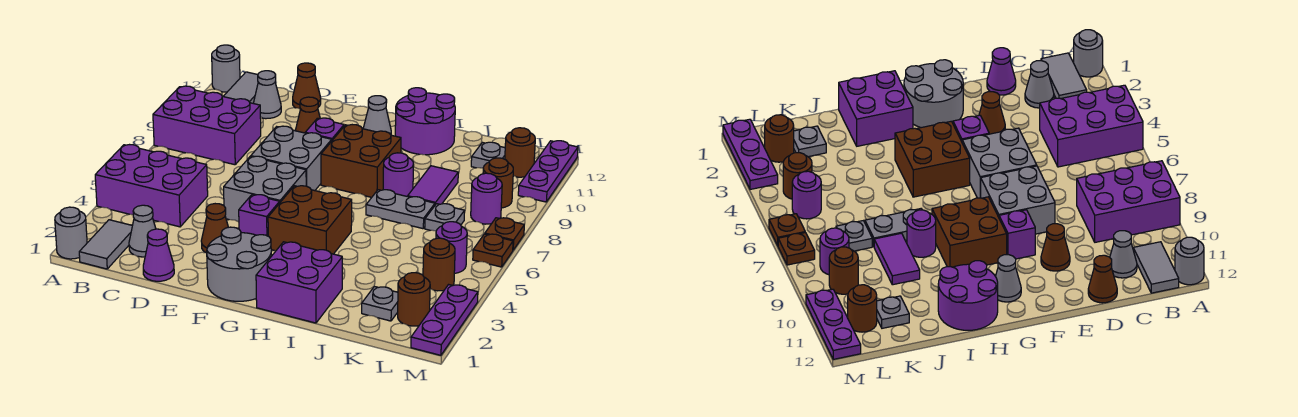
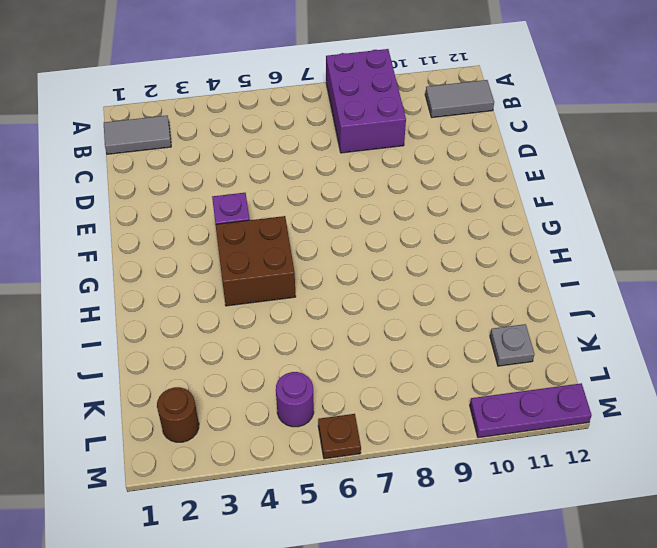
none -> grey round brick A1 level 1
none -> purple brick A4:C5 level 1
none -> grey round brick A12 level 1
none -> grey cone C2 level 1

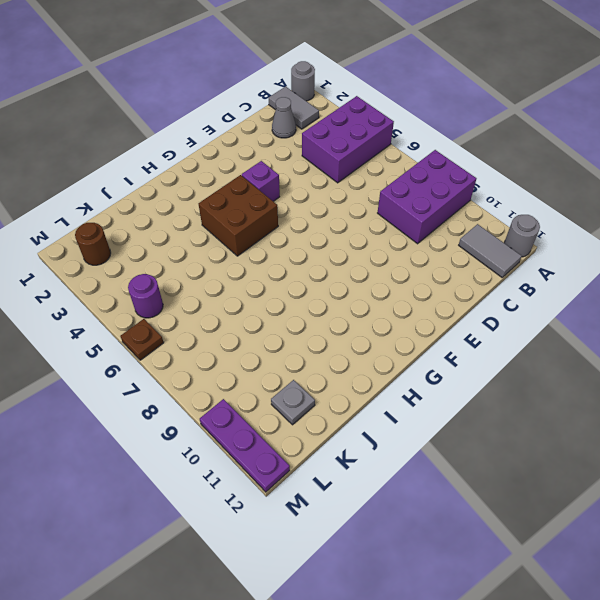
none -> grey cone C11 level 1
none -> purple cone D1 level 1
none -> brown cone D12 level 1
none -> brown cone E3 level 1

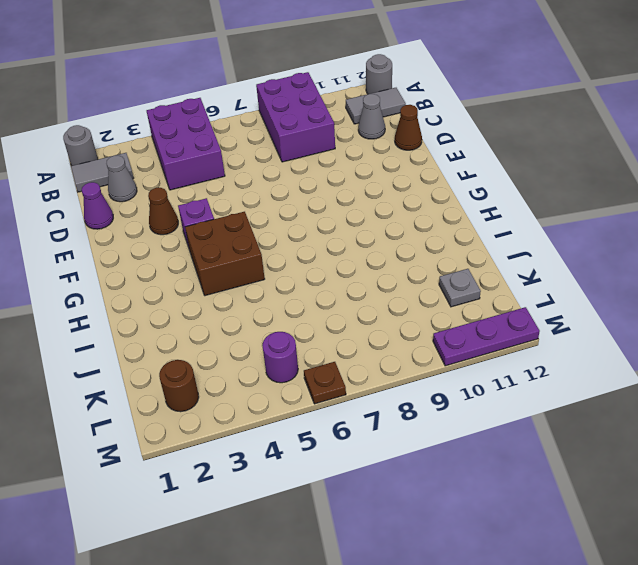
none -> grey brick E5:F6 level 1
none -> grey brick E7:F8 level 1
none -> brown cone E10 level 1
none -> grey round brick F1:G2 level 1

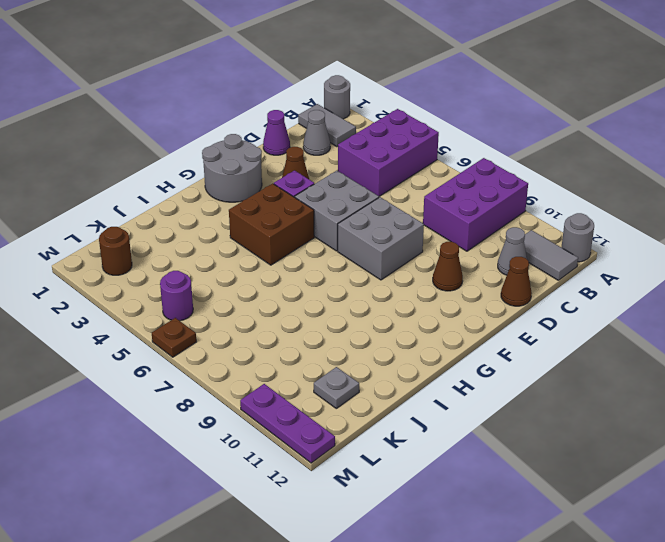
none -> purple brick F9 level 1
none -> brown brick G8:H9 level 1
none -> grey cone G11 level 1
none -> purple brick H1:I2 level 1

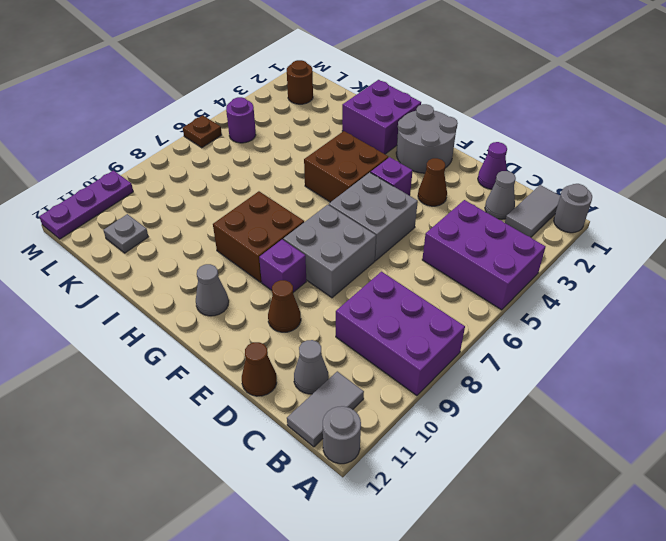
none -> purple round brick H11:I12 level 1
none -> grey plate I7:J7 level 1
none -> purple round brick I8 level 1
none -> purple tile J8:J9 level 1

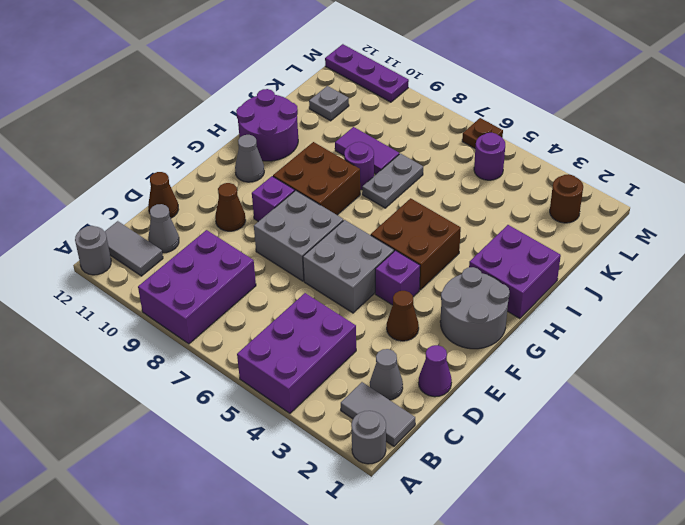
none -> grey plate K2 level 1
none -> grey plate K7 level 1
none -> brown round brick L4 level 1
none -> purple round brick L8 level 1

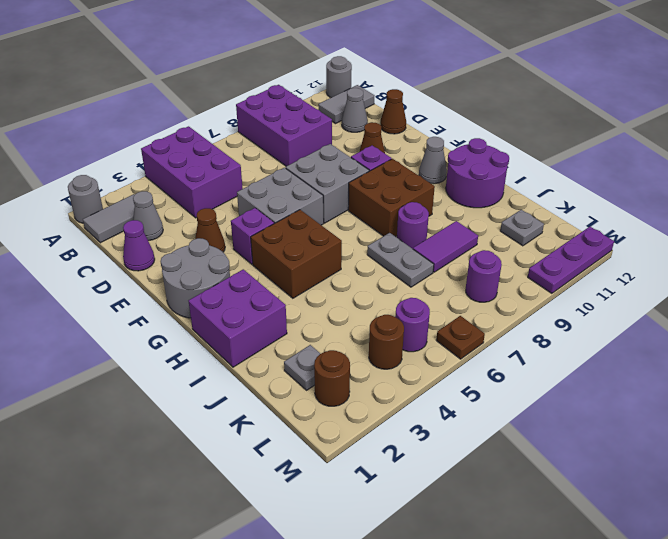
none -> grey plate K7 level 1
none -> brown round brick L9 level 1
none -> brown round brick L11 level 1
none -> purple plate M1:M3 level 1

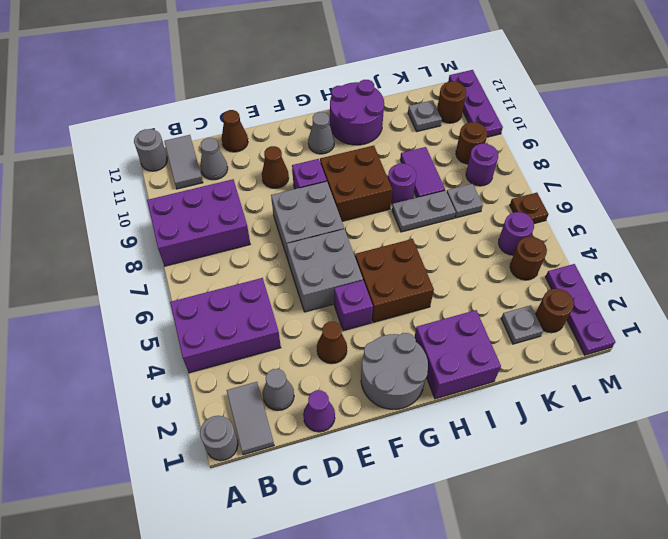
none -> brown plate M7 level 1

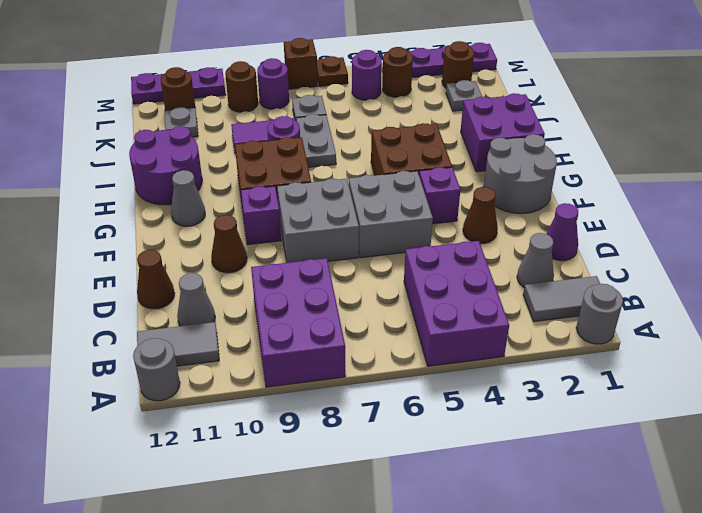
brown brick M7 level 1 -> brown plate M7 level 1

